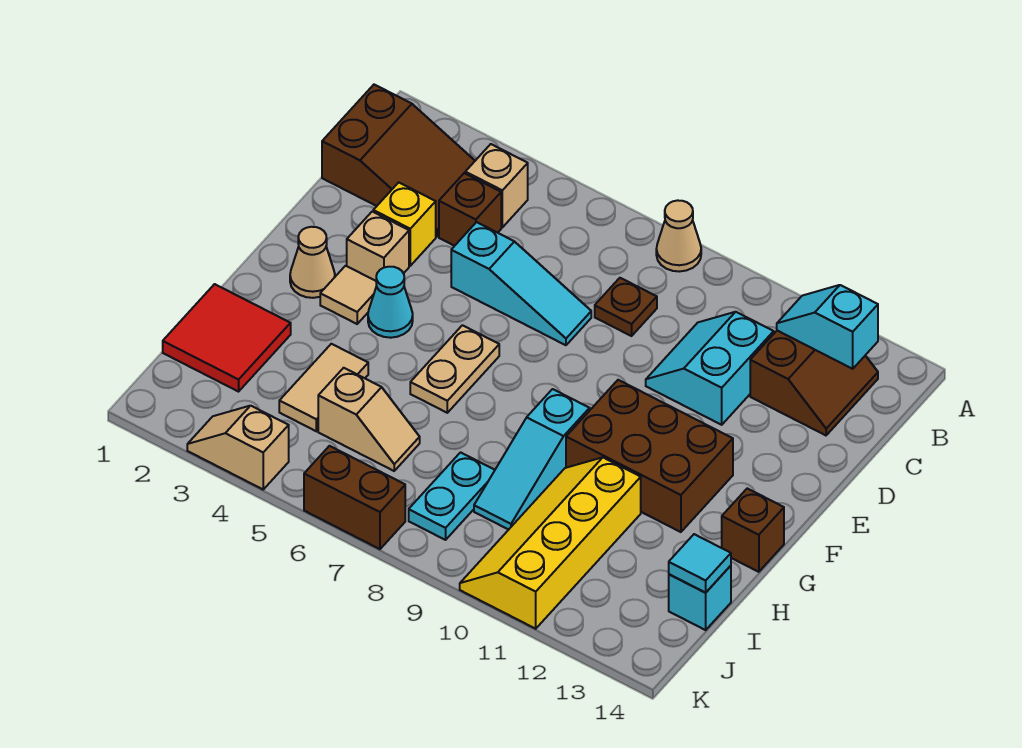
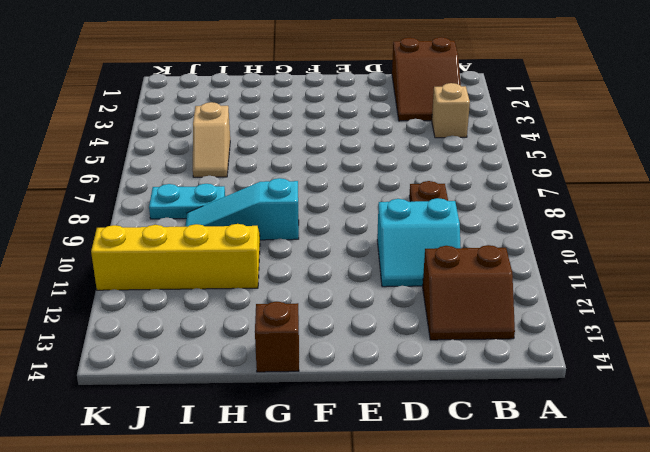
cyan slope C10:D11 level 1 top 10 -> cyan slope C10:D11 level 1 top 11
none -> tan cone A8 level 1
none -> brown brick C4 level 1
none -> yellow brick D3 level 1

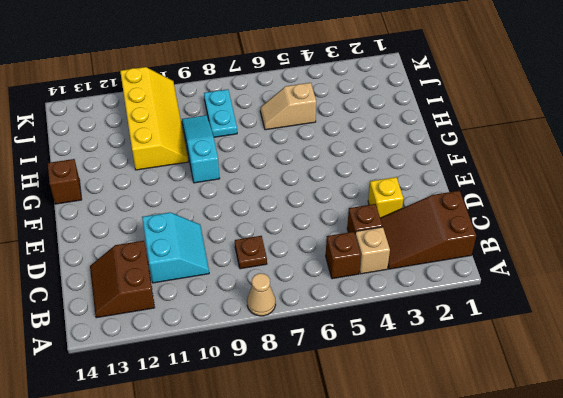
brown brick B5 level 1 -> none
none -> cyan slope D5:D7 level 1 top 5
none -> tan brick E3 level 1
none -> tan cone F2 level 1

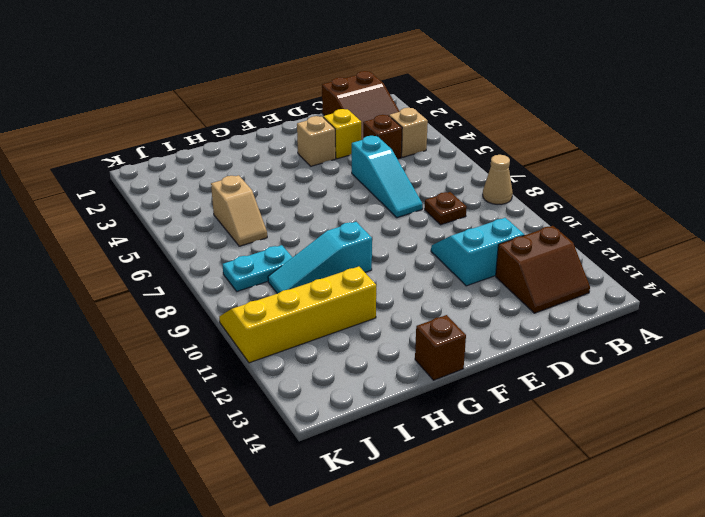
none -> tan cone F2 level 1
none -> tan tile F3 level 1
none -> cyan cone F4 level 1

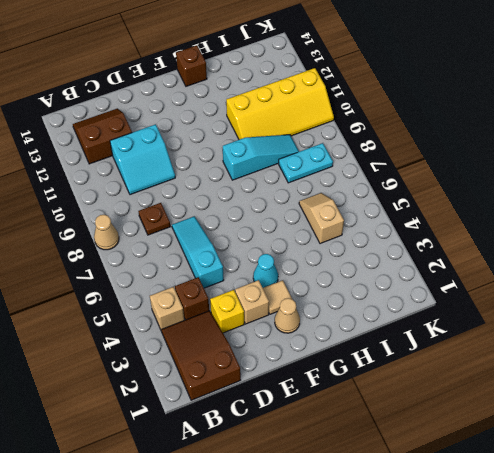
none -> tan plate F6:G6 level 1
none -> brown brick F10:G12 level 1
none -> red tile H1:I2 level 1

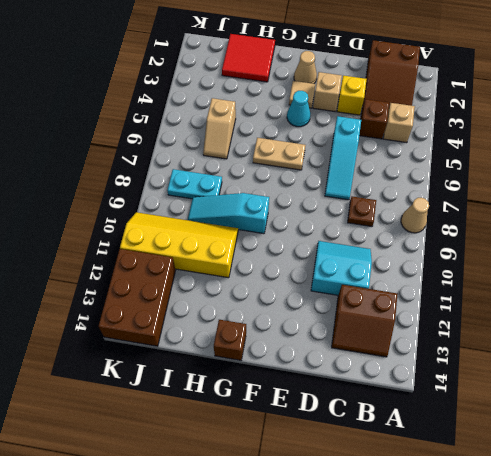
brown brick J12:K14 level 1 -> brown brick F10:G12 level 1
none -> tan tile H4:I4 level 1
none -> cyan brick I14 level 1
none -> tan slope K3:K4 level 1 top 4

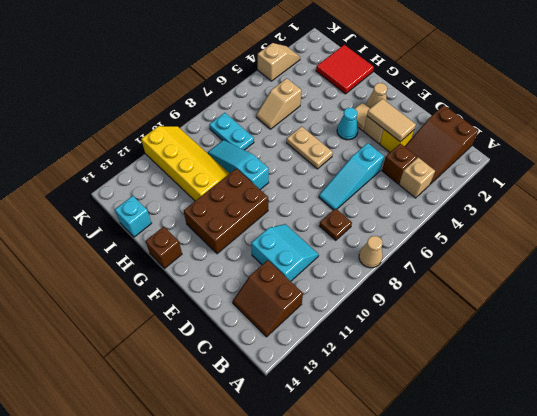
tan tile D3:E3 level 2 -> tan tile H4:I4 level 1
none -> brown brick K6:K7 level 1
none -> cyan slope B12:B13 level 2 top 13
none -> cyan tile I14 level 2

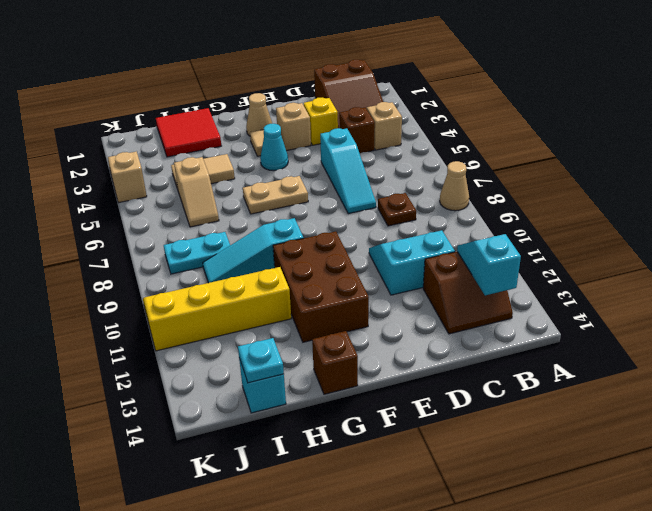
cyan plate I14 level 2 -> cyan tile I14 level 2
none -> brown brick K6:K7 level 1

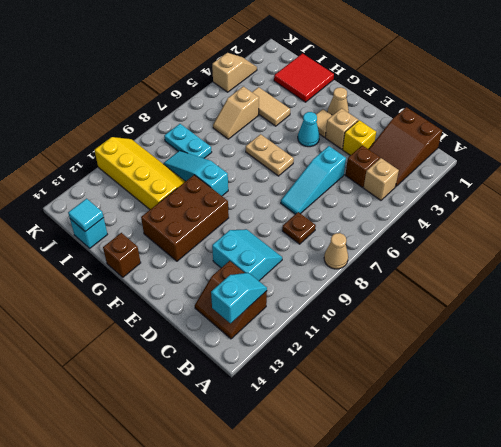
none -> brown brick K6:K7 level 1

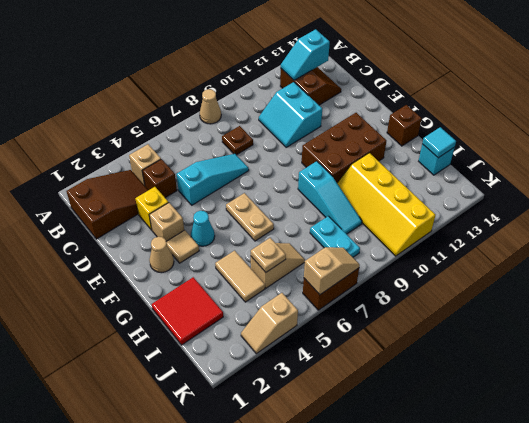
tan plate I5 level 2 -> none
tan slope K6:K7 level 2 top 6 -> none

